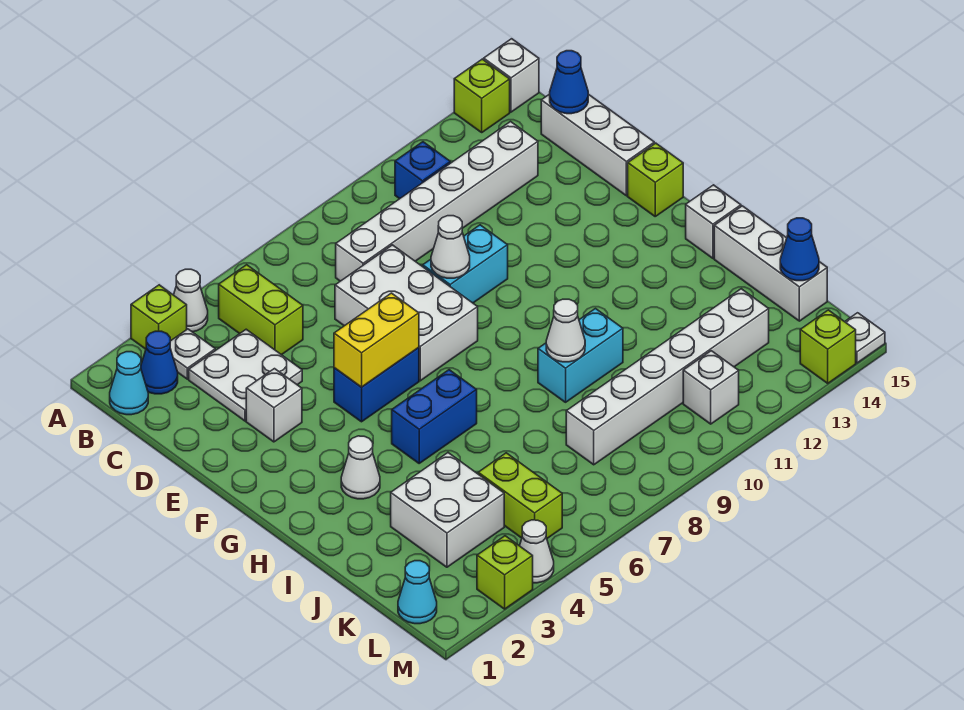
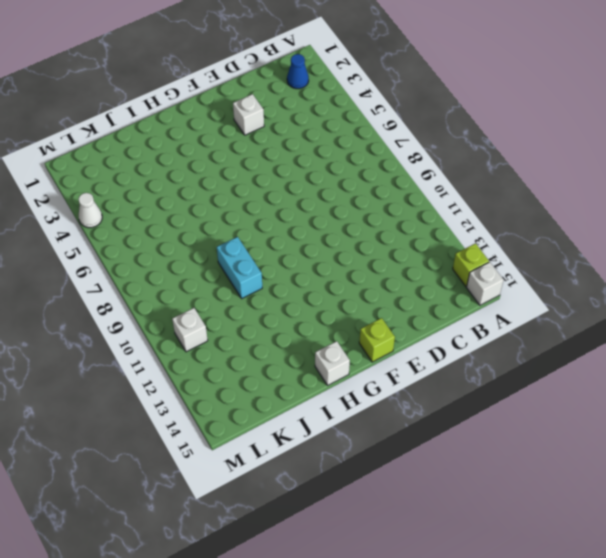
none -> lime brick A3 level 1
none -> white cone A4 level 1
none -> cyan cone B1 level 1
none -> white plate B3 level 1

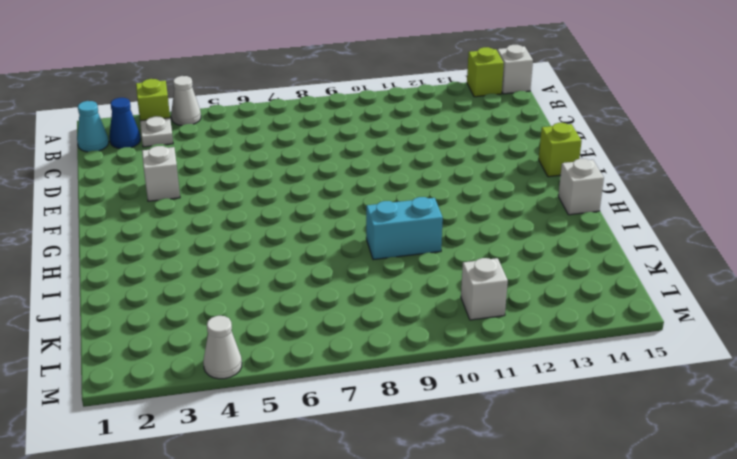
none -> lime brick B5:C5 level 1
none -> blue brick B11 level 1
none -> white plate C3:D4 level 1
none -> white brick C8:C13 level 1

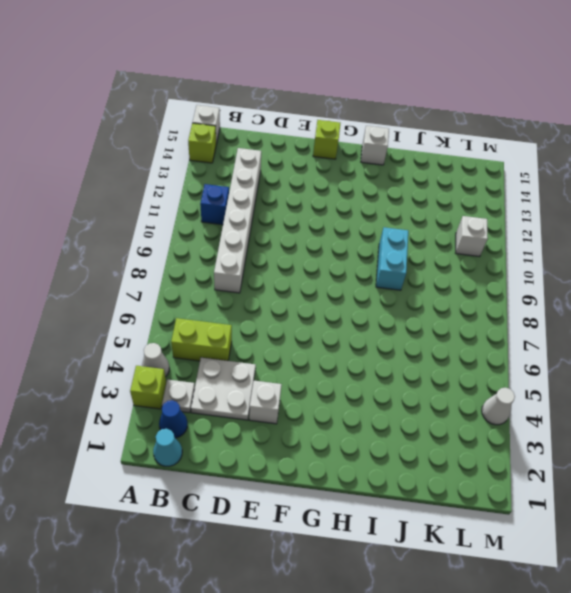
none -> white brick C15:E15 level 1
none -> white brick D7:F8 level 1
none -> cyan brick E9:E10 level 1
none -> blue brick F5:F6 level 1

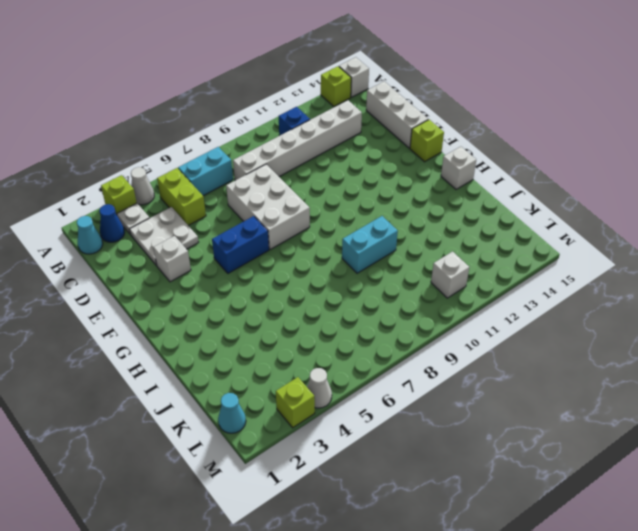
cyan brick B6:B7 level 1 -> cyan brick E9:E10 level 1
none -> white cone H3 level 1
none -> blue brick H5:H6 level 1
none -> white brick I15:K15 level 1
none -> white brick J3:K4 level 1

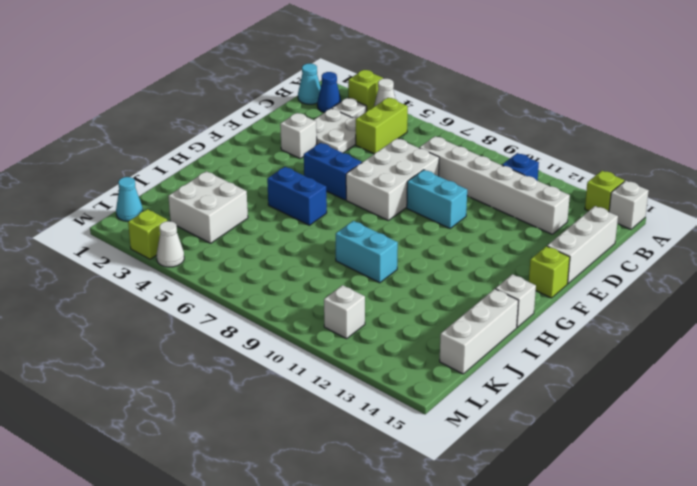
none -> white cone H3 level 1
none -> lime brick K5:L5 level 1
none -> white brick K8:K13 level 1
none -> lime brick M14 level 1

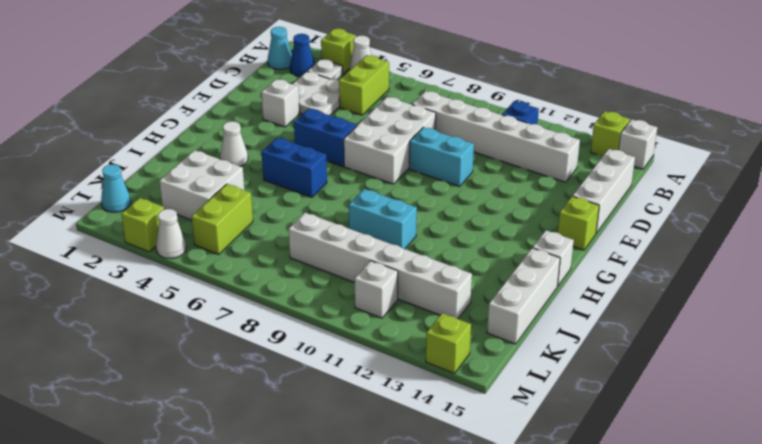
none -> white plate M15 level 1
none -> blue cone C15 level 2
none -> white cone E9 level 2
none -> yellow brick F5:F6 level 2

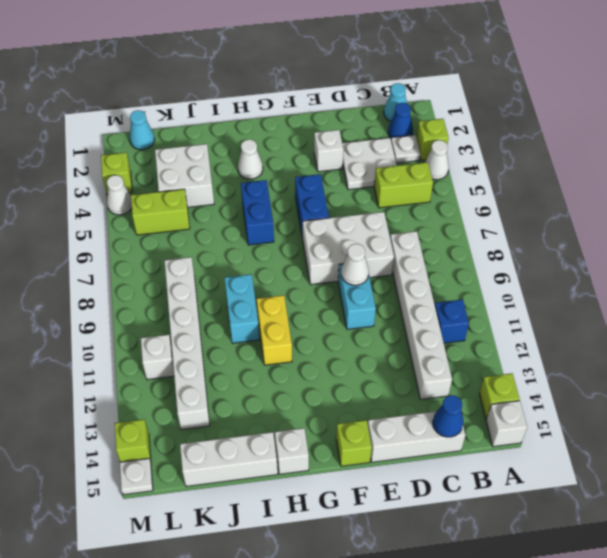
yellow brick H10:H11 level 1 -> yellow brick F5:F6 level 2
none -> white cone I9 level 2
none -> blue cone K15 level 2

